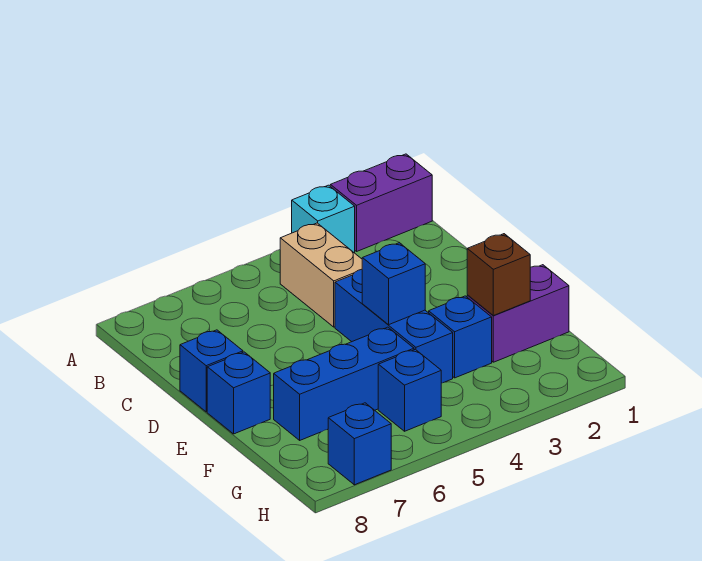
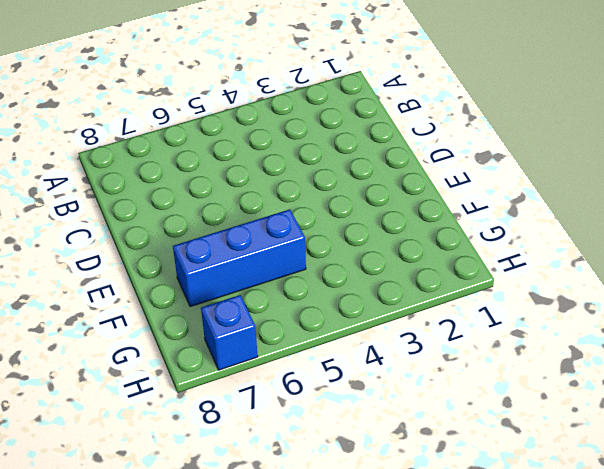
none -> purple brick A1:A2 level 1
none -> cyan brick A3 level 1
none -> tan brick B4:C4 level 1

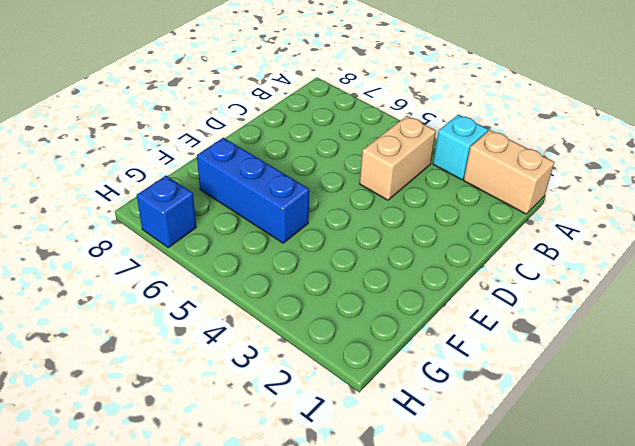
tan brick A1:A2 level 1 -> purple brick A1:A2 level 1
none -> blue brick D4:F4 level 1
none -> blue brick D8 level 1
none -> blue brick E8 level 1

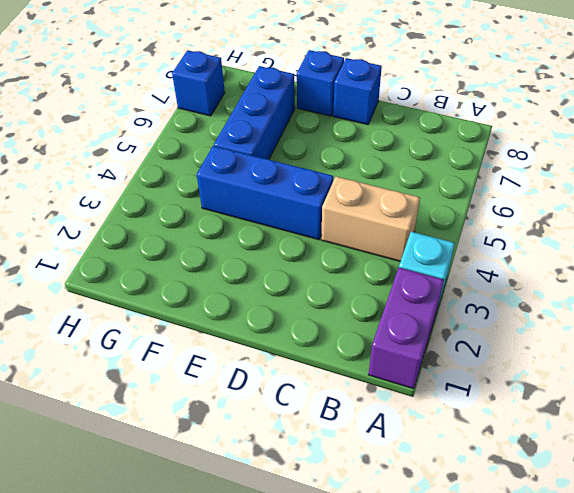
none -> purple brick F1:F2 level 1
none -> blue brick F3 level 1
none -> blue brick G5 level 1

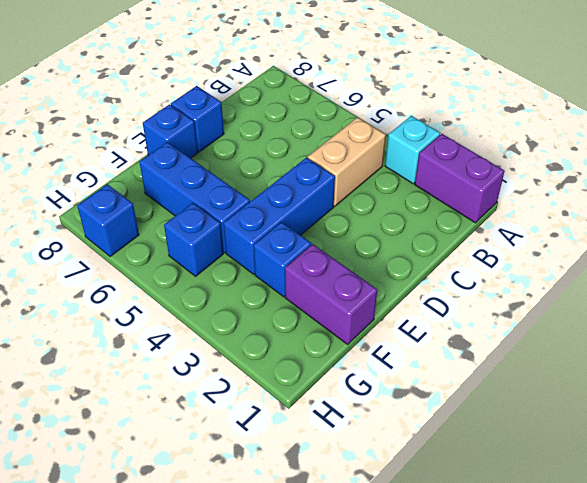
none -> blue brick E4 level 2
none -> brown brick F2 level 2

